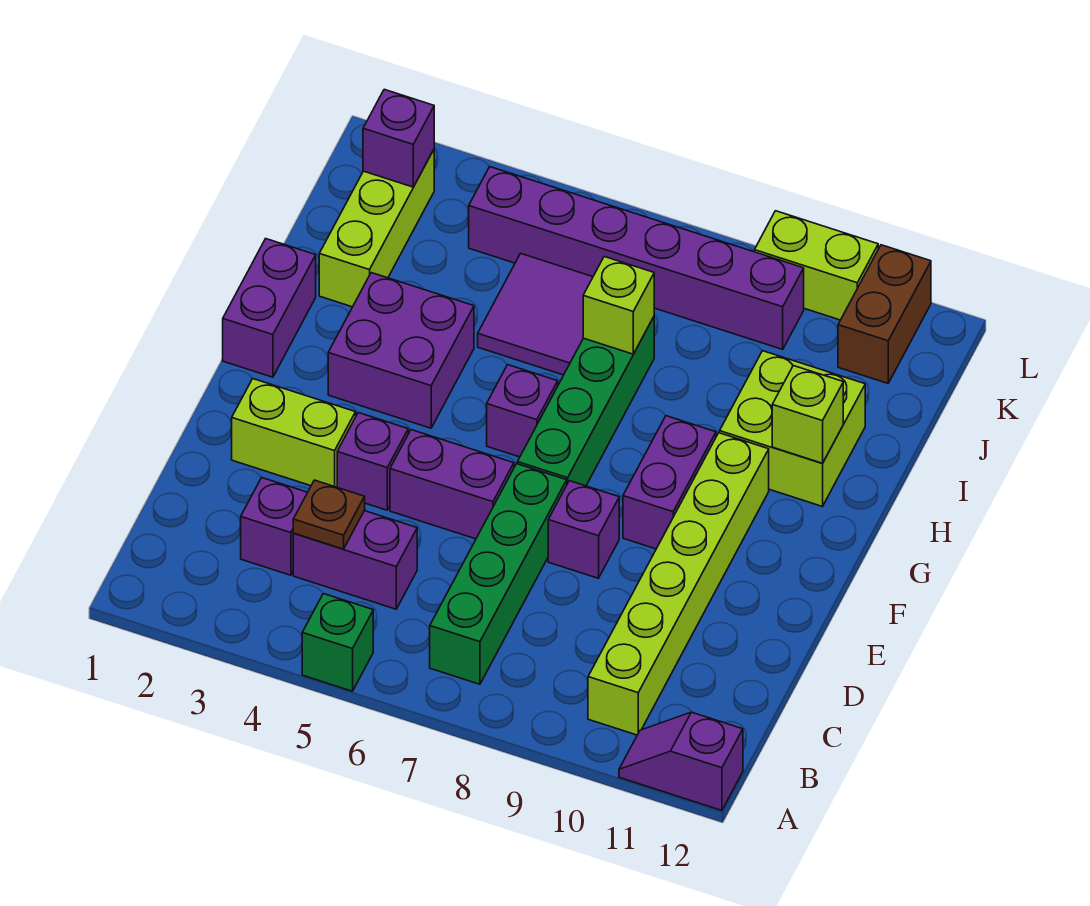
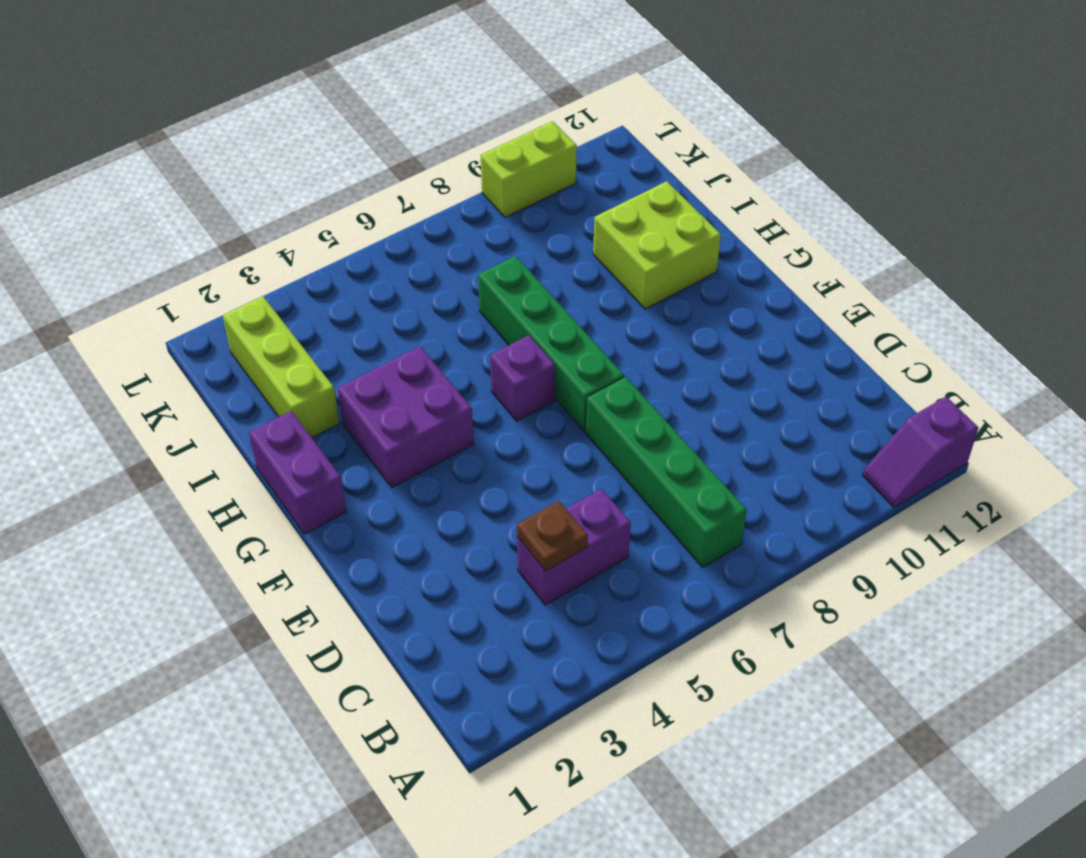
none -> green brick A5 level 1
none -> lime brick B10:G10 level 1
none -> purple brick C3 level 1

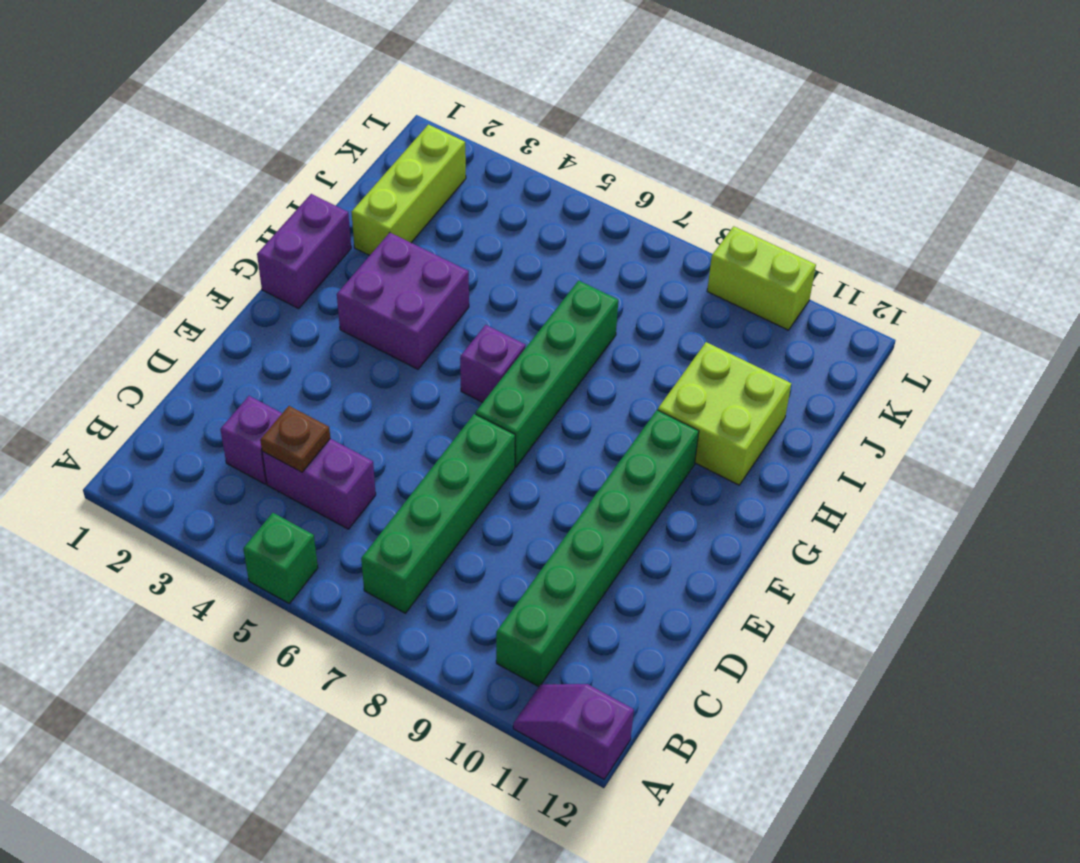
green brick B10:G10 level 1 -> lime brick B10:G10 level 1
none -> lime brick E2:E3 level 1
none -> purple brick E4 level 1
none -> purple brick E5:E6 level 1

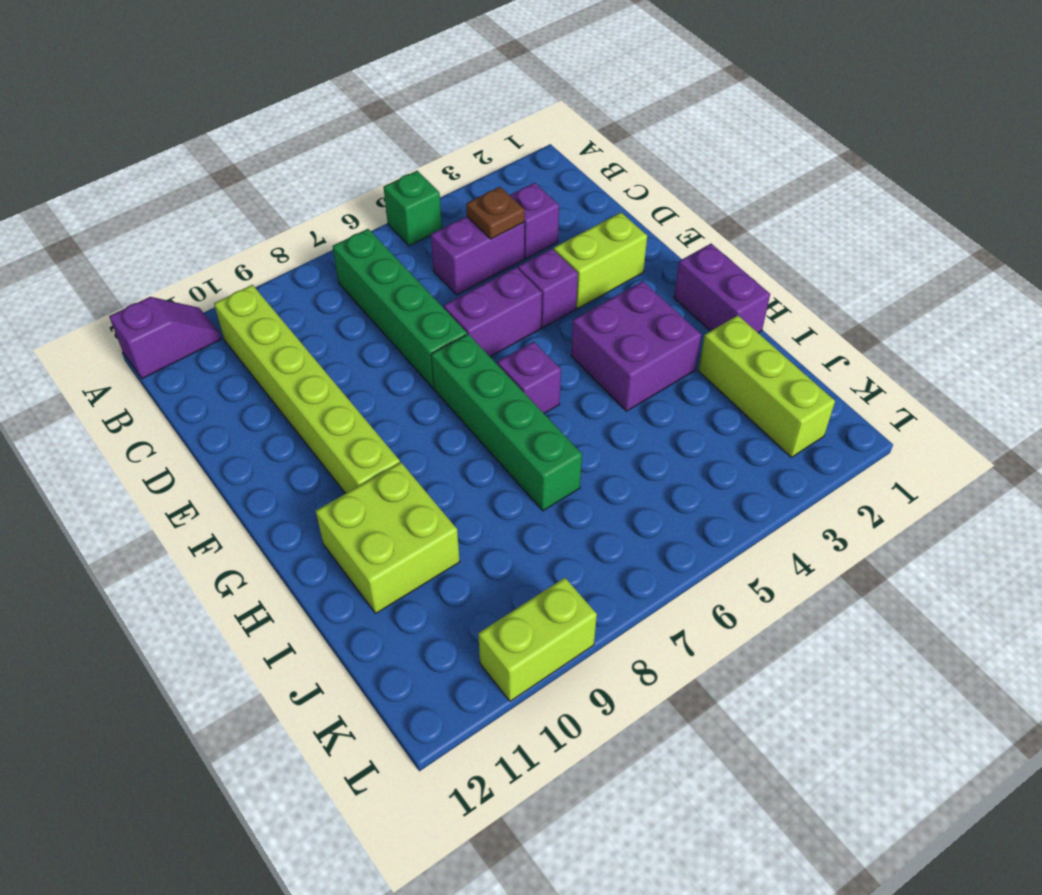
none -> purple brick E8 level 1
none -> purple brick F9:G9 level 1
none -> purple tile I5:J6 level 1

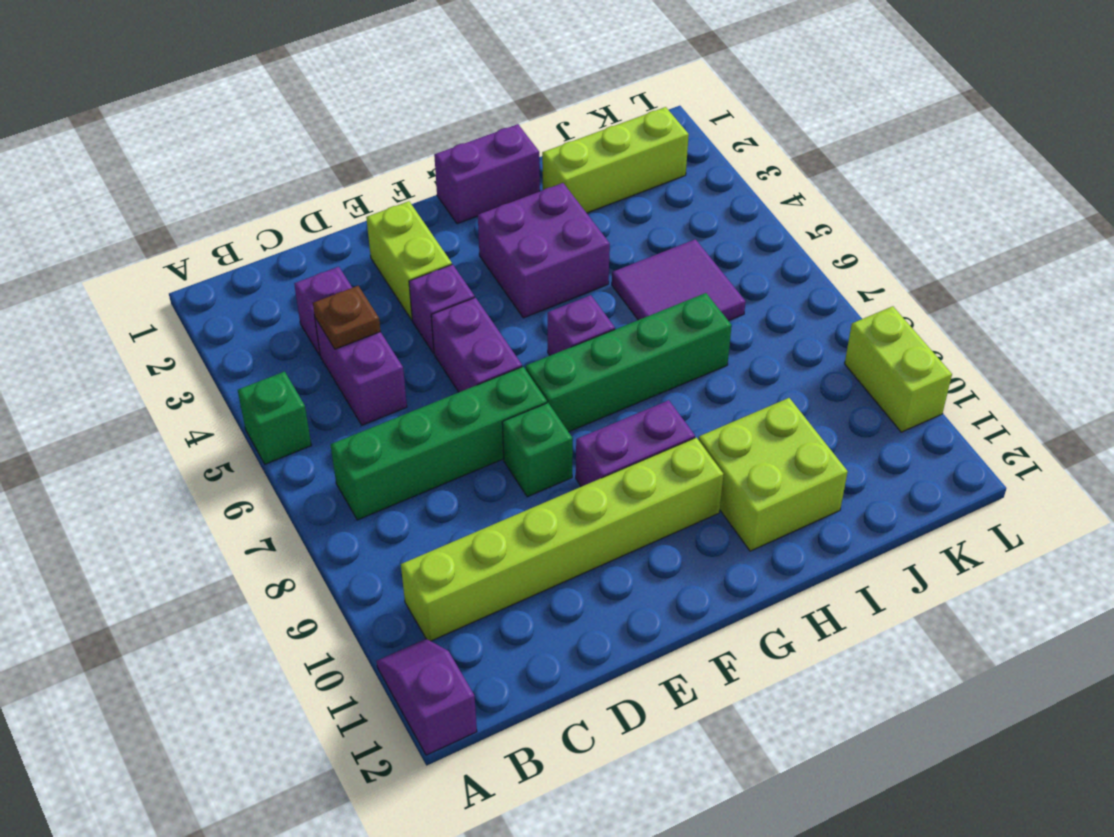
green brick E8 level 1 -> purple brick E8 level 1
none -> purple brick K4:K9 level 1
none -> brown brick K11:L11 level 1
none -> lime brick H11 level 2

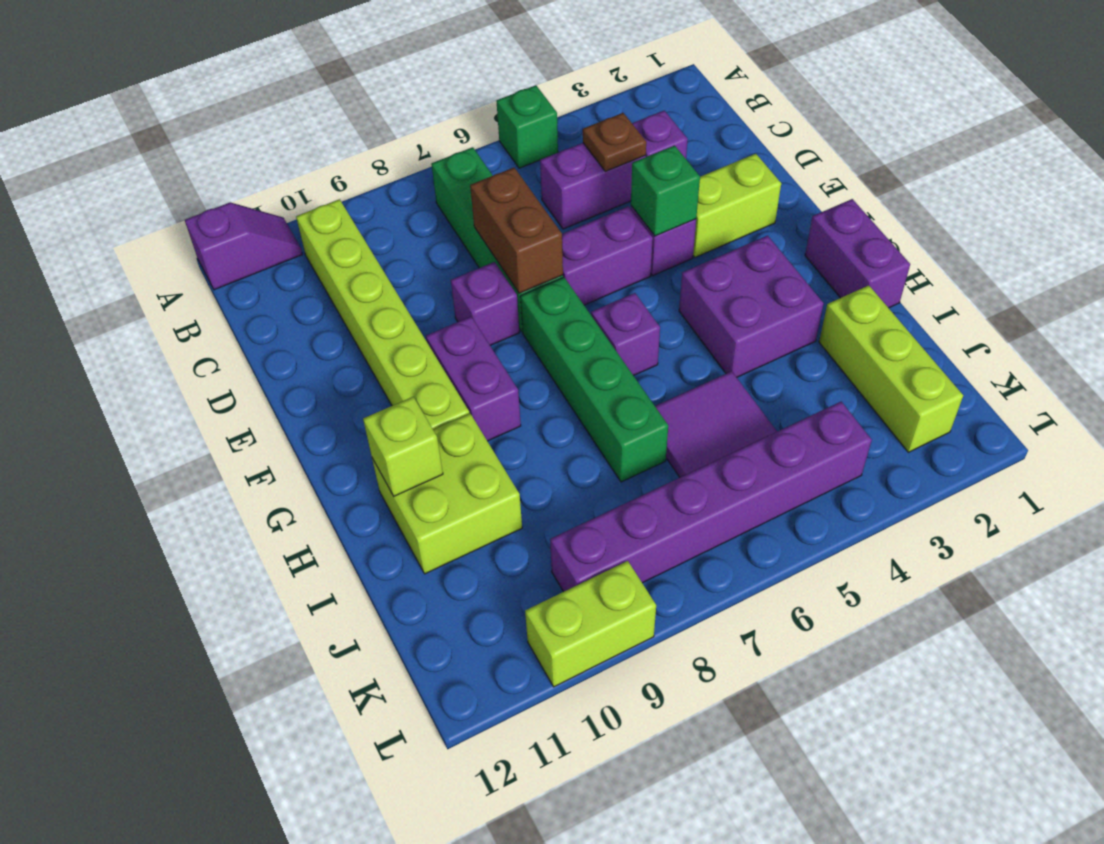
brown brick D7:E7 level 2 -> brown brick K11:L11 level 1
green brick E4 level 2 -> none
none -> lime brick I7 level 2
none -> purple brick K2 level 2

